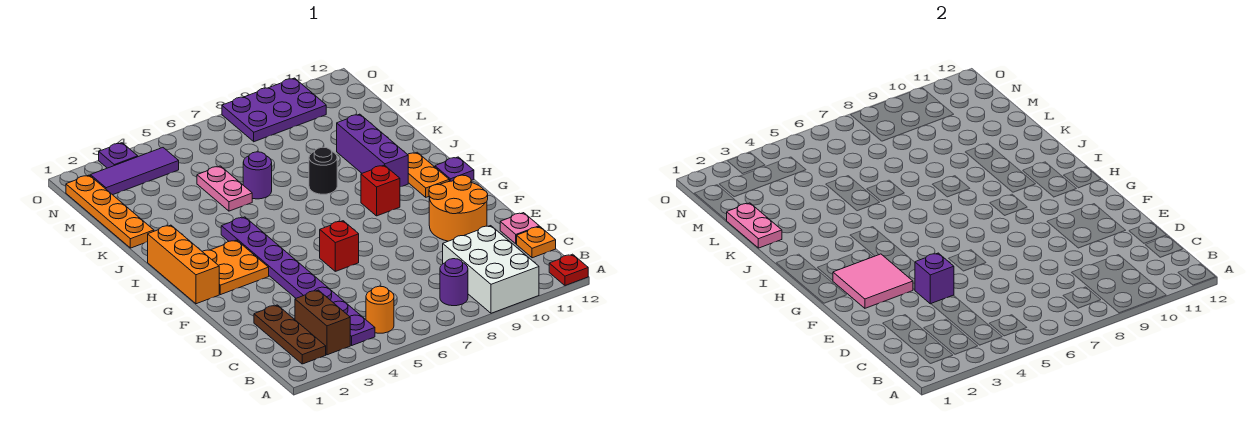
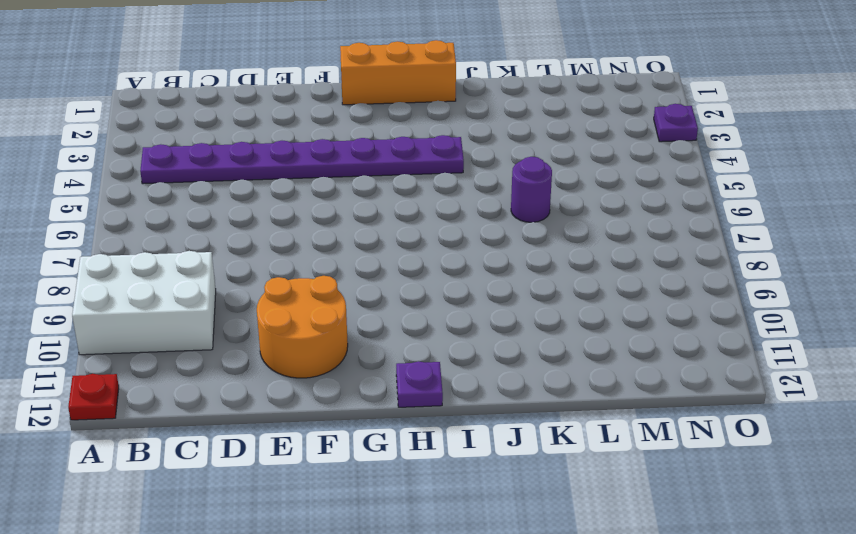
none -> brown plate B2:D2 level 1
none -> brown brick B3:C3 level 1
none -> orange round brick B5 level 1

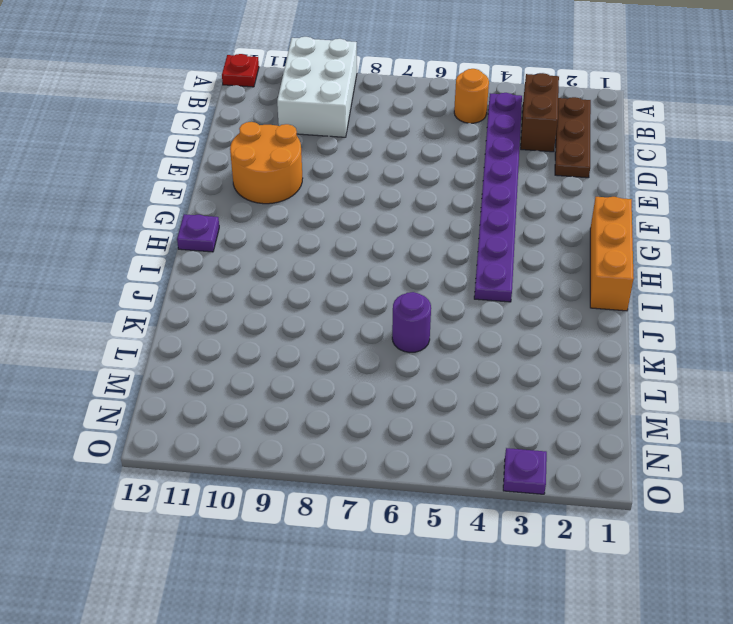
none -> purple round brick B8 level 1
none -> orange plate C12 level 1
none -> pink plate D12 level 1

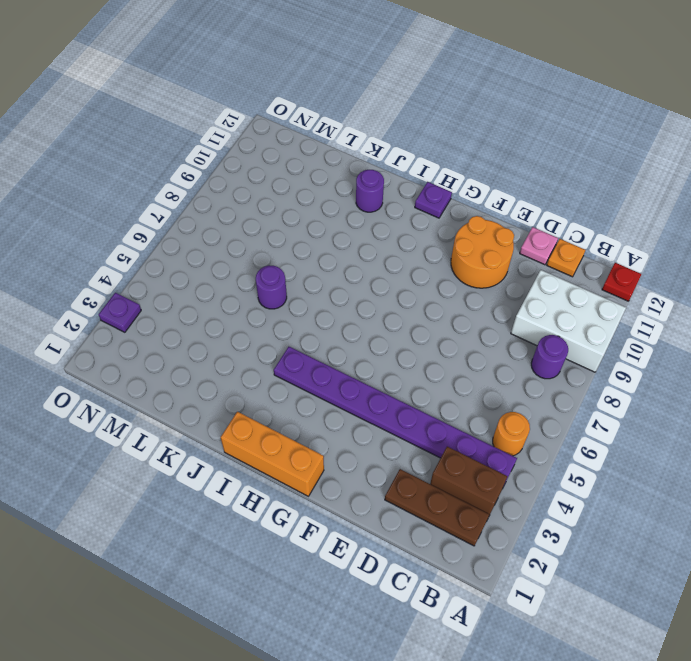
purple round brick J11 level 1 -> none
none -> red brick F6 level 1
none -> orange plate G2:H3 level 1
none -> red brick H9 level 1

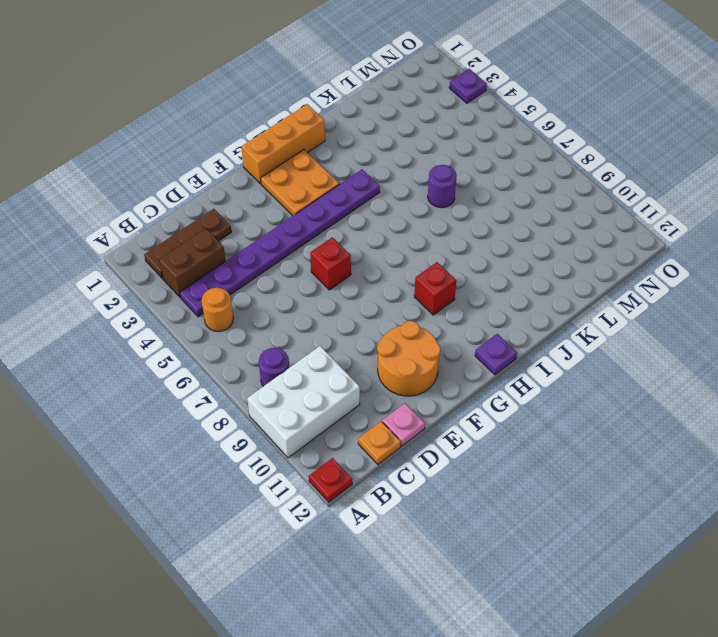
none -> orange plate H11:I11 level 1
none -> purple brick I10:K10 level 1
none -> black round brick J8 level 1

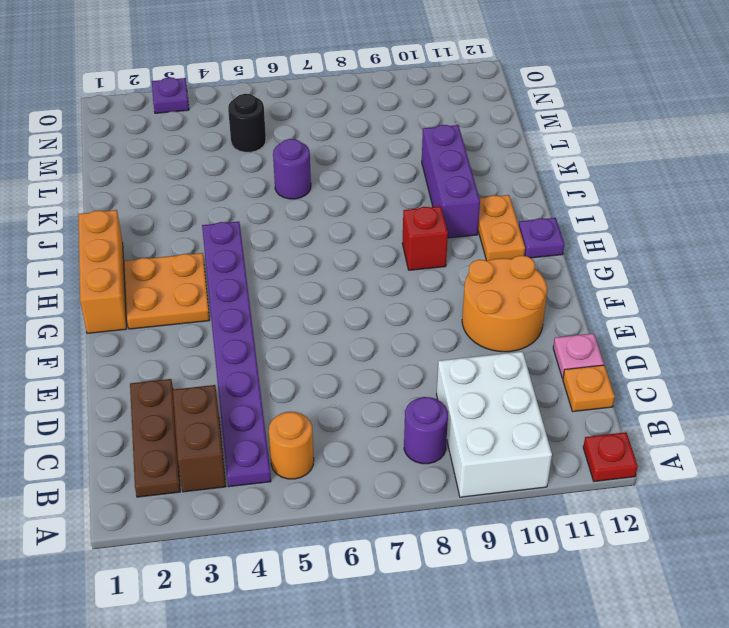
black round brick M5 level 1 -> black round brick J8 level 1
none -> red brick F6 level 1
none -> orange plate K1:N1 level 1
none -> pink plate K5:L5 level 1

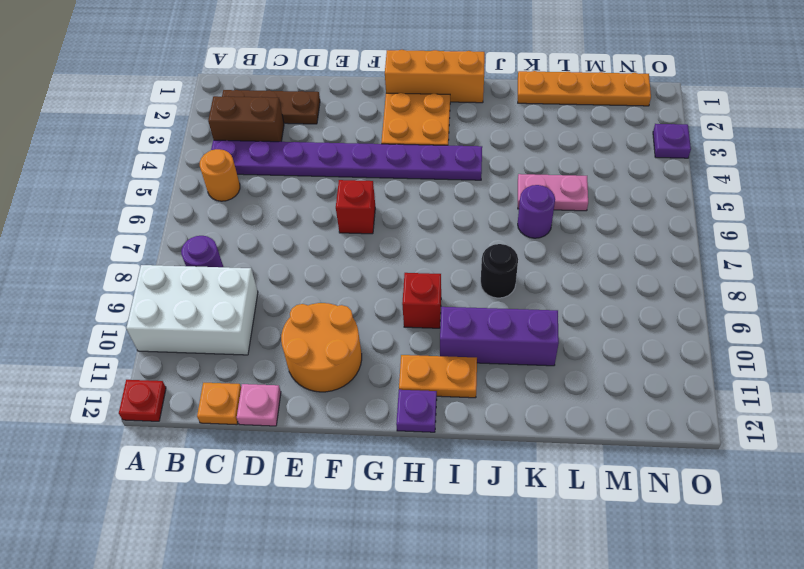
none -> purple tile N2:N4 level 1
none -> purple plate N8:O10 level 1
none -> purple brick E4 level 2

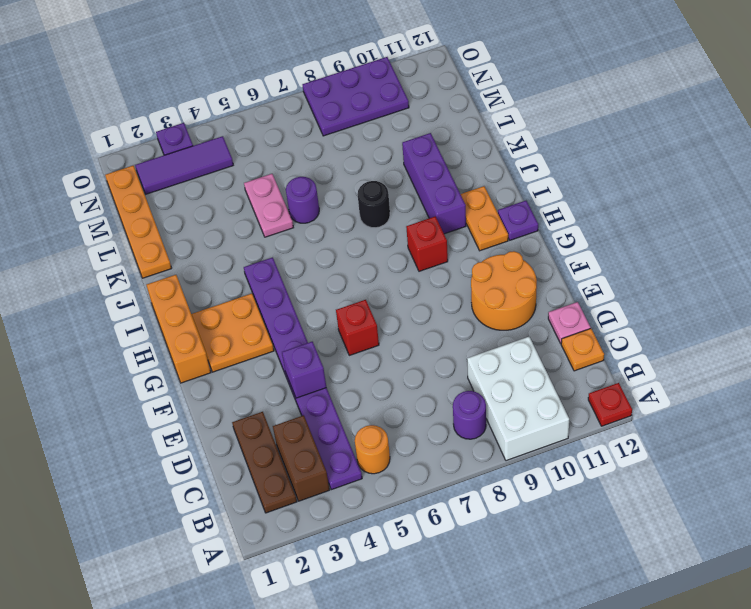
none -> pink tile F2:G3 level 2
none -> pink plate K1:L1 level 2

